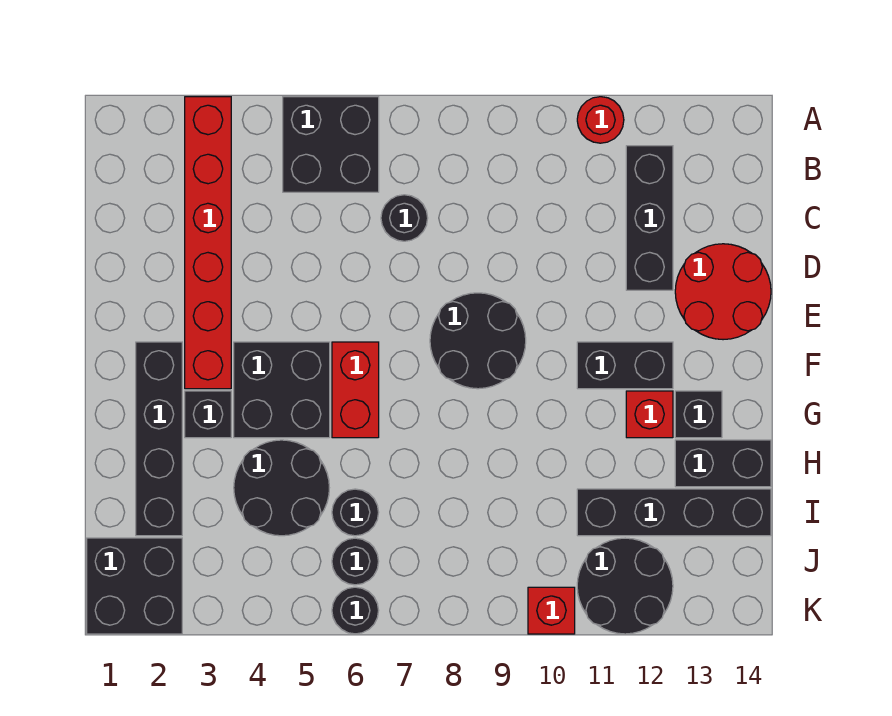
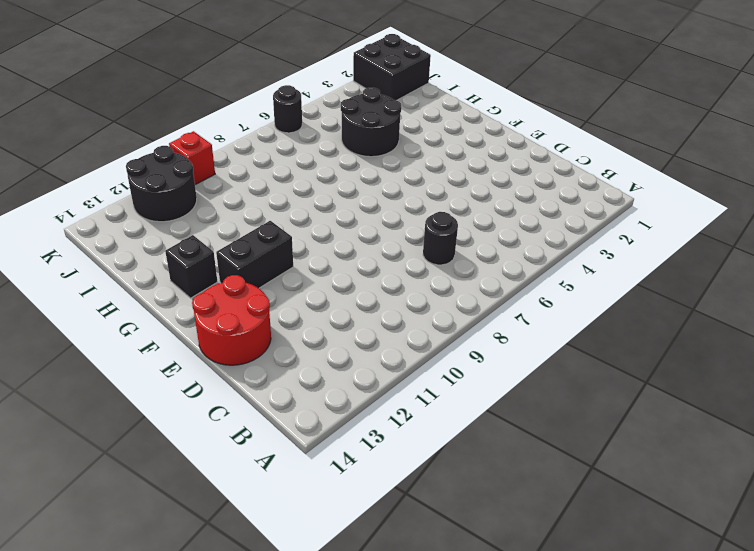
none -> red brick A3:F3 level 1
none -> black brick A5:B6 level 1
none -> red round brick A11 level 1

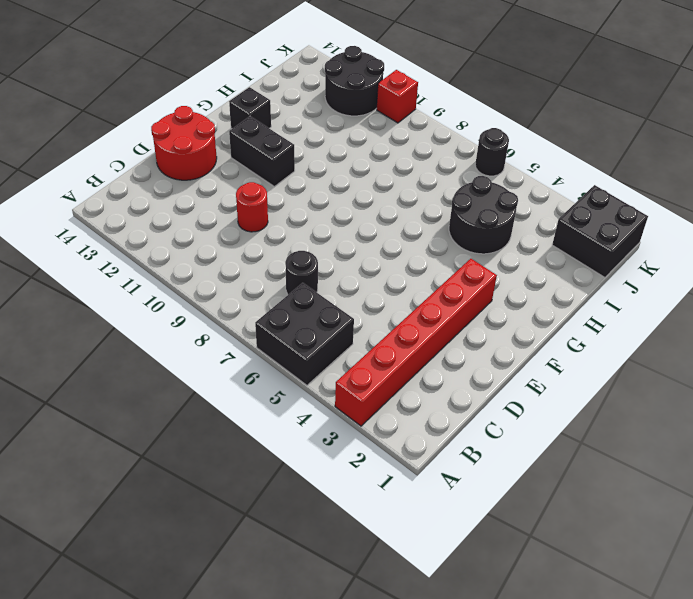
red round brick D10 level 1 -> red round brick A11 level 1
none -> black brick B12:D12 level 1
none -> black round brick E8:F9 level 1
none -> black brick F2:I2 level 1

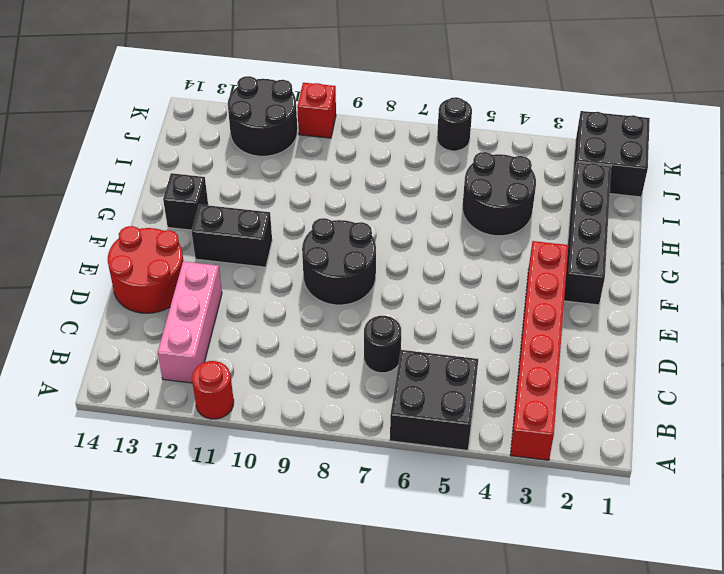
pink brick B12:D12 level 1 -> black brick B12:D12 level 1
none -> black brick F4:G5 level 1
none -> red brick F6:G6 level 1
none -> black brick G3 level 1

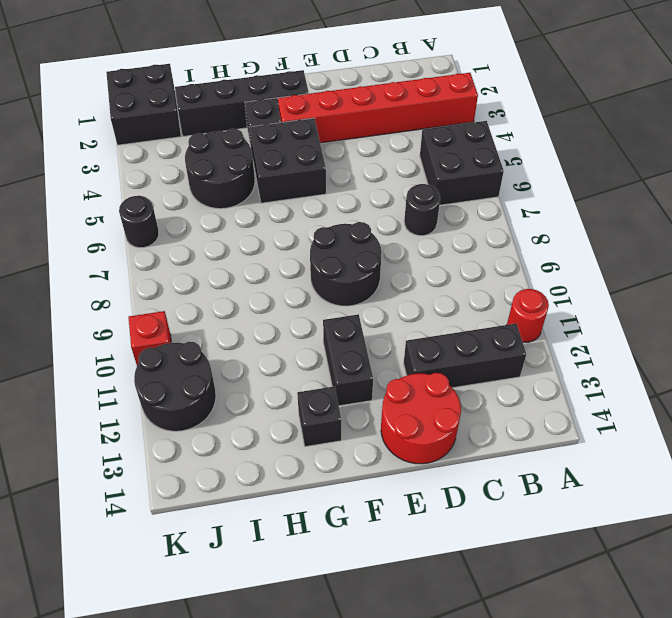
none -> red brick F6:G6 level 1
none -> red brick G12 level 1
none -> black brick H13:H14 level 1

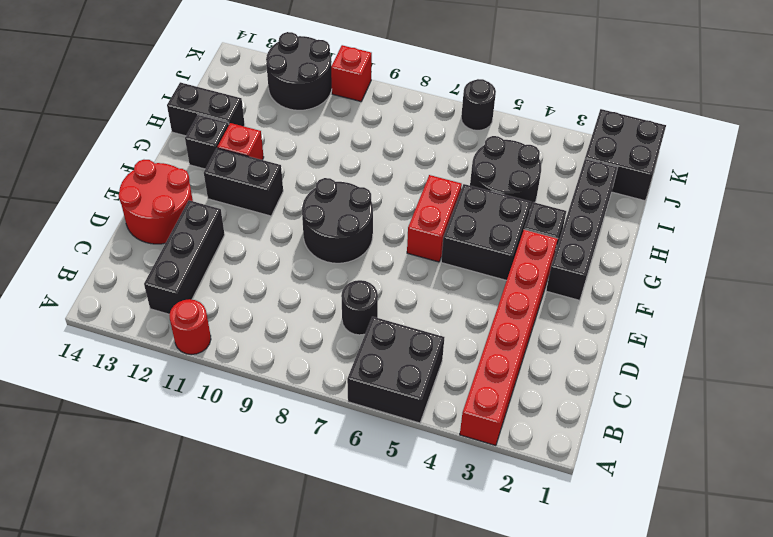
none -> black round brick I6 level 1
none -> black brick I11:I14 level 1
none -> black round brick J6 level 1

